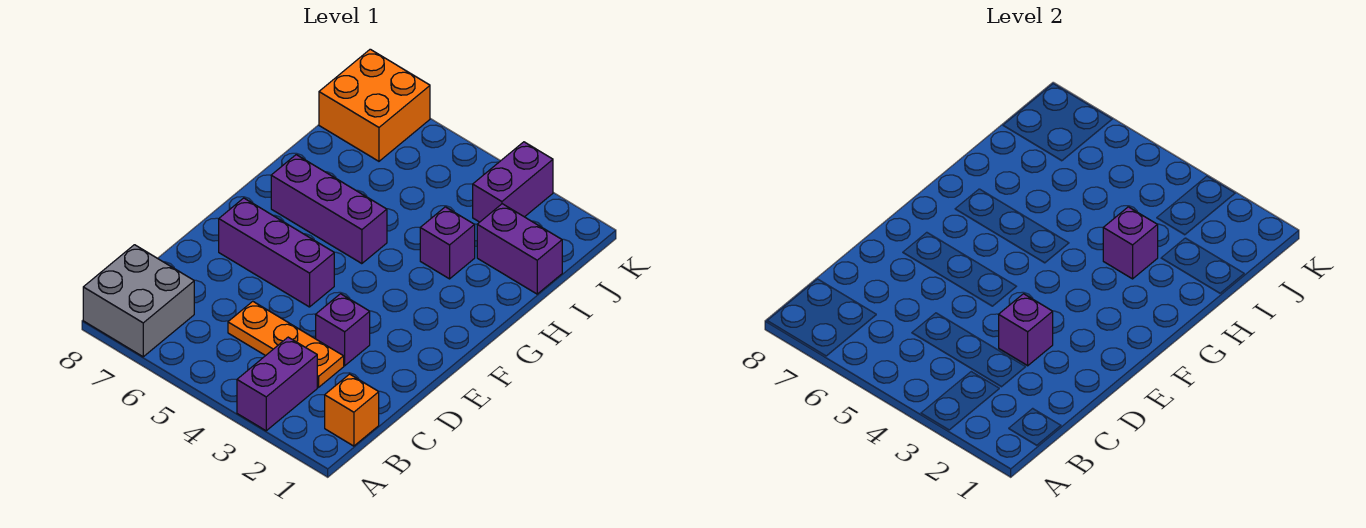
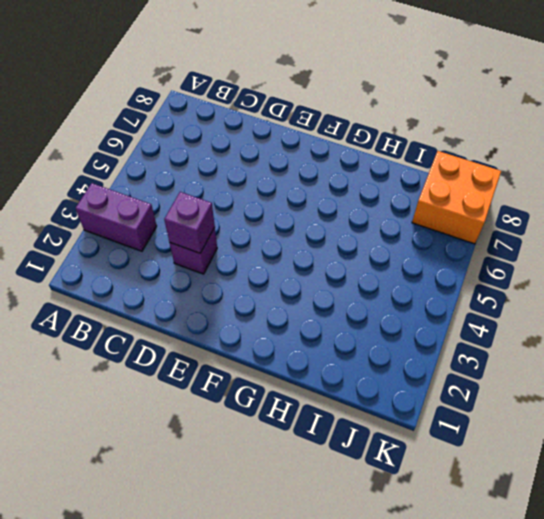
none -> grey brick A7:B8 level 1
none -> orange brick B1 level 1
none -> orange plate C3:C5 level 1

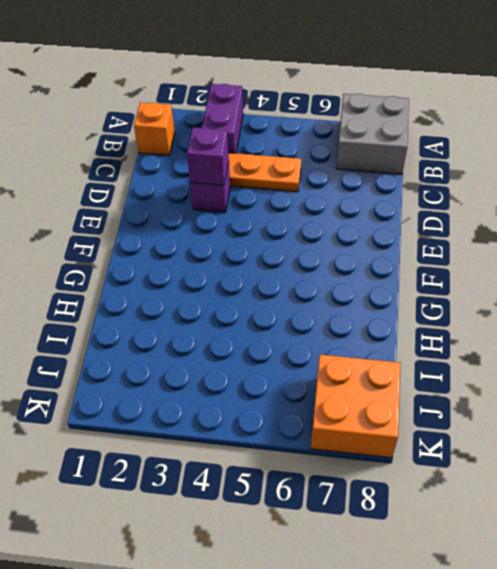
none -> purple brick E5:E7 level 1
none -> purple brick G5:G7 level 1
none -> purple brick H3 level 1

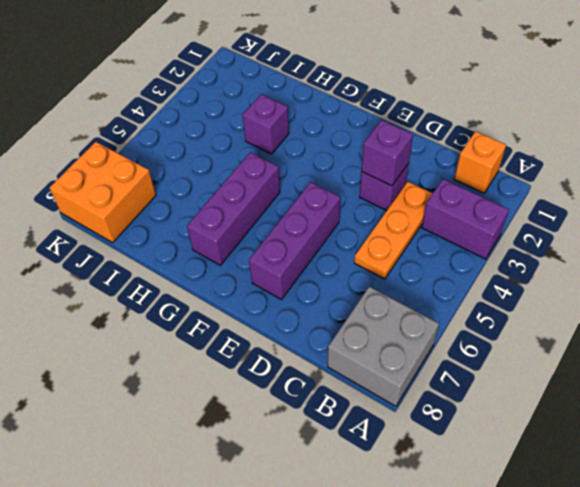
none -> purple brick I1:I2 level 1
none -> purple brick J3:K3 level 1
none -> purple brick H3 level 2

